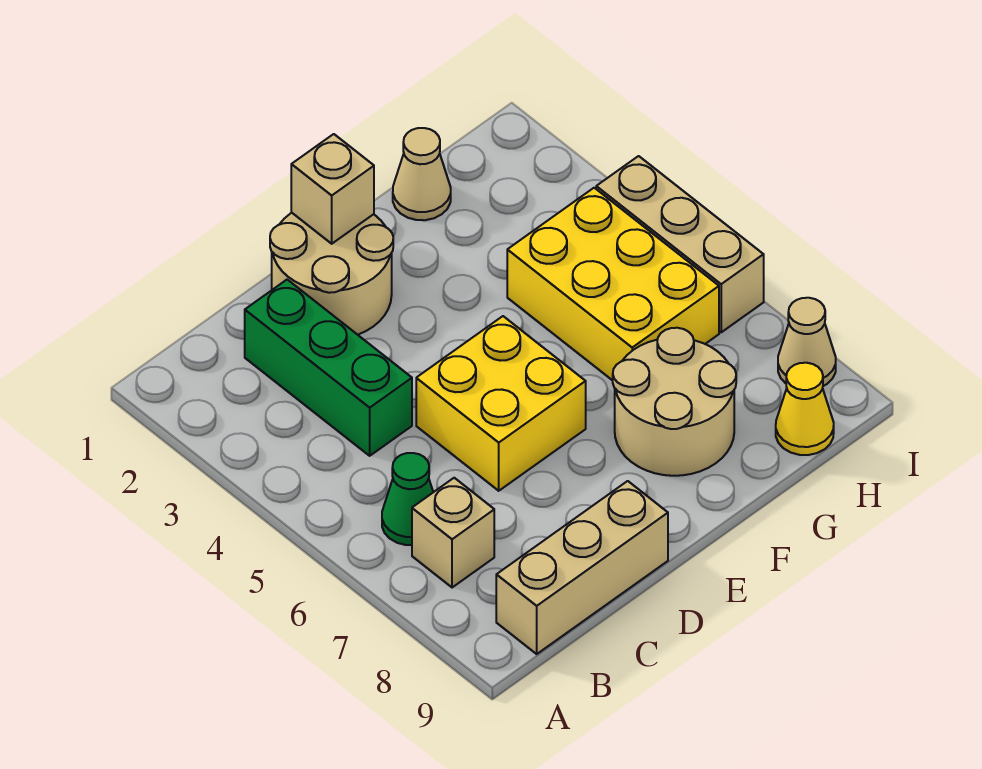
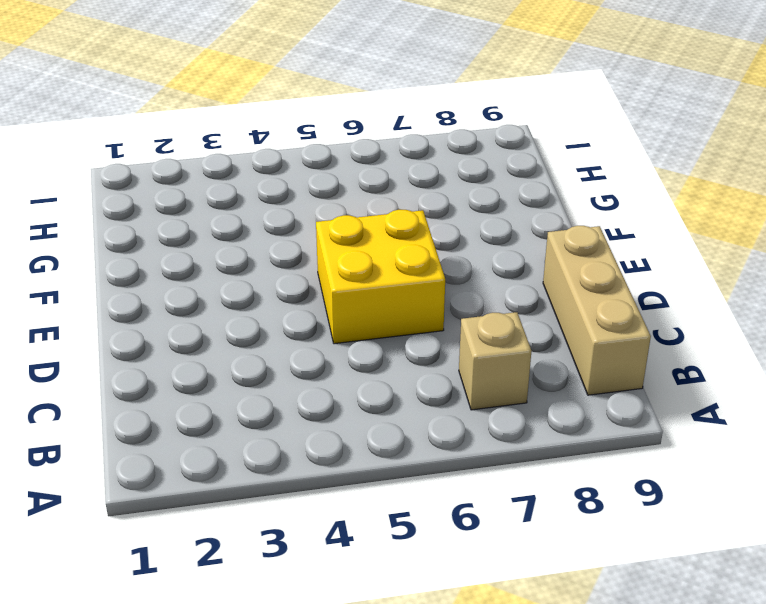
none -> green cone B6 level 1
none -> green brick C2:C4 level 1
none -> tan round brick D1:E2 level 1

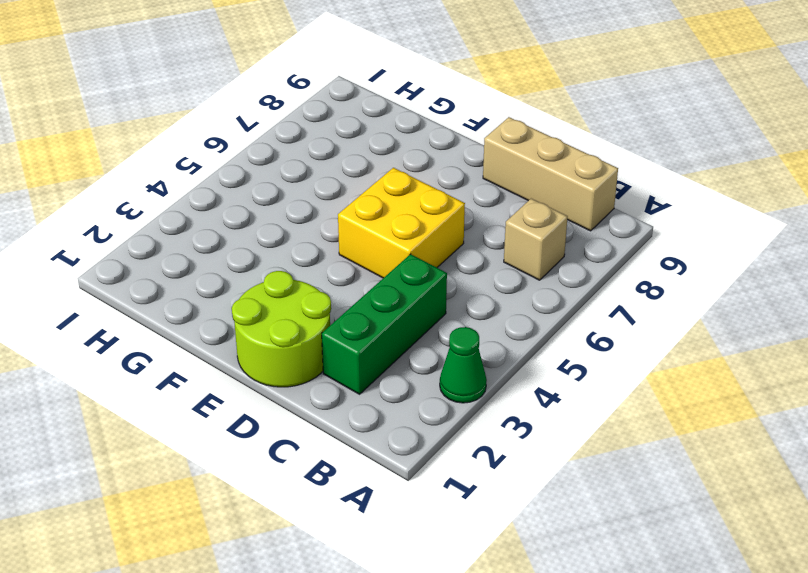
green cone A3 level 1 -> green cone B6 level 1
lime round brick D1:E2 level 1 -> tan round brick D1:E2 level 1
none -> tan round brick F7:G8 level 1
none -> tan cone G1 level 1
none -> yellow brick G4:H6 level 1

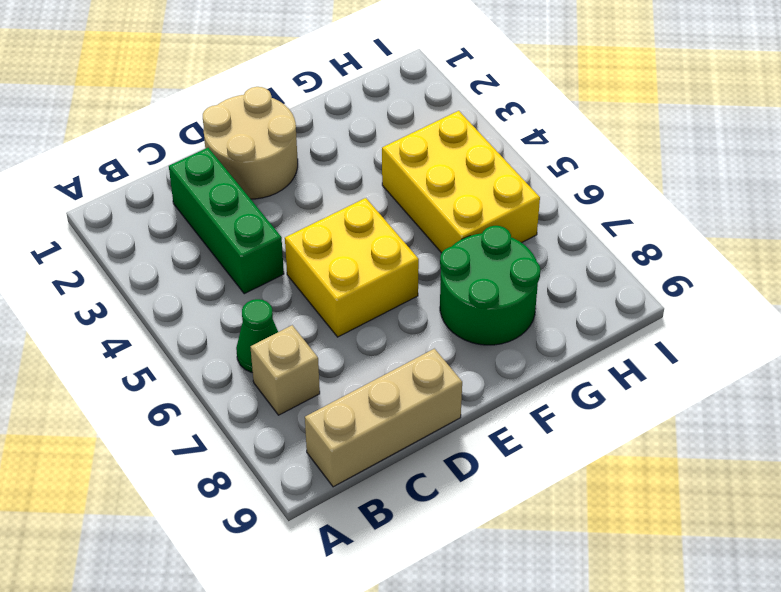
green round brick F7:G8 level 1 -> tan round brick F7:G8 level 1
none -> tan cone G1 level 1
none -> yellow cone H9 level 1
none -> tan brick I4:I6 level 1

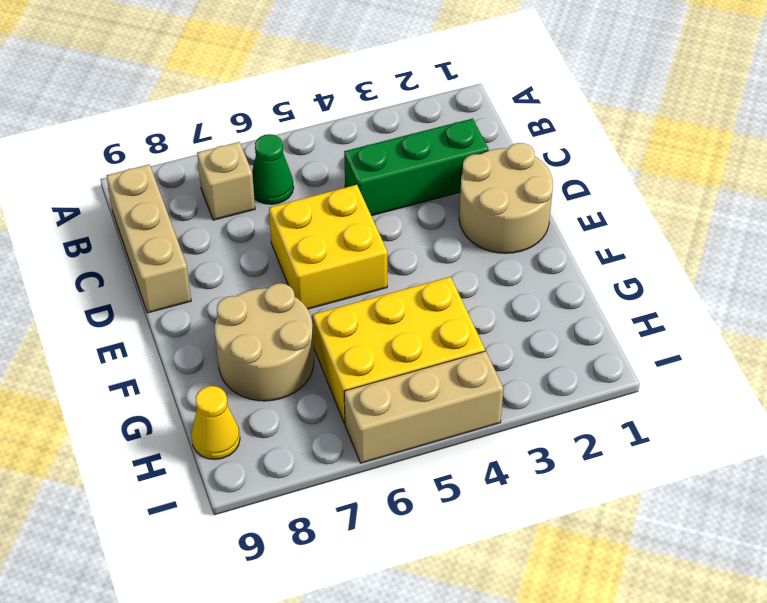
none -> tan cone G1 level 1
none -> tan cone I8 level 1
none -> tan brick E1 level 2

